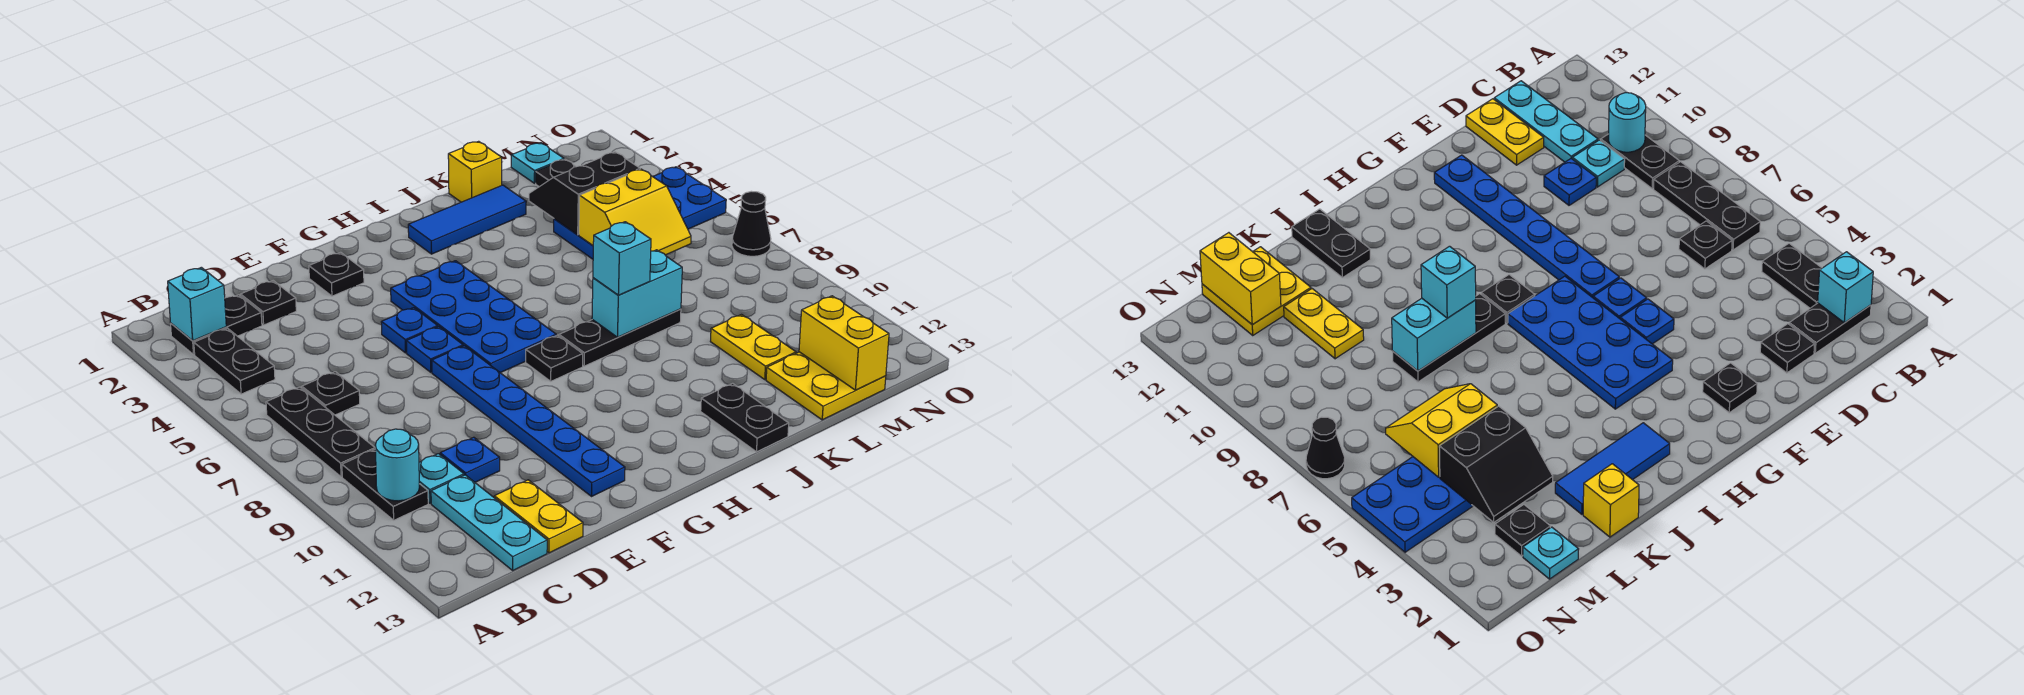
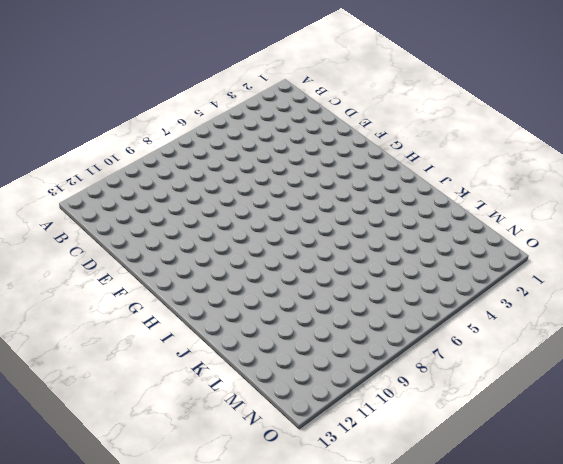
none -> black plate B2:C2 level 1
none -> black plate B3:B4 level 1
none -> black plate B6:B8 level 1
none -> black plate B9:B10 level 1

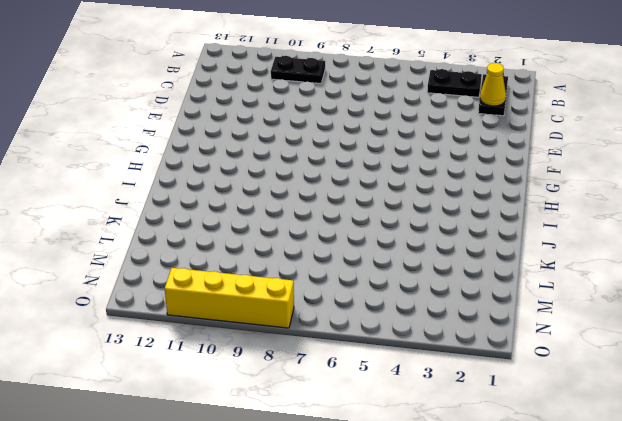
yellow cone C2 level 2 -> none
yellow brick O8:O11 level 1 -> none
none -> black plate B6:B8 level 1
none -> black plate C6 level 1
none -> cyan plate C10 level 1
none -> cyan plate C11:C13 level 1

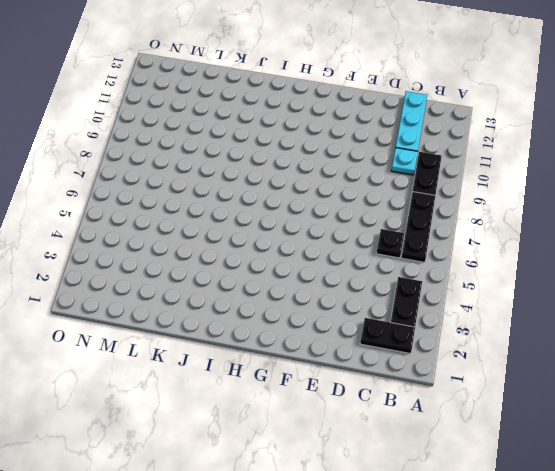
none -> black plate D2 level 1
none -> blue plate D10 level 1
none -> yellow plate D12:D13 level 1
none -> black plate F2 level 1

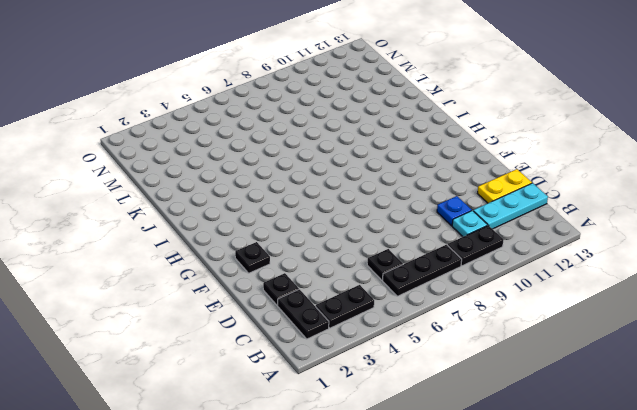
none -> blue plate F5 level 1
none -> blue plate F6 level 1
none -> blue plate F7:F12 level 1
none -> blue plate G4:H7 level 1

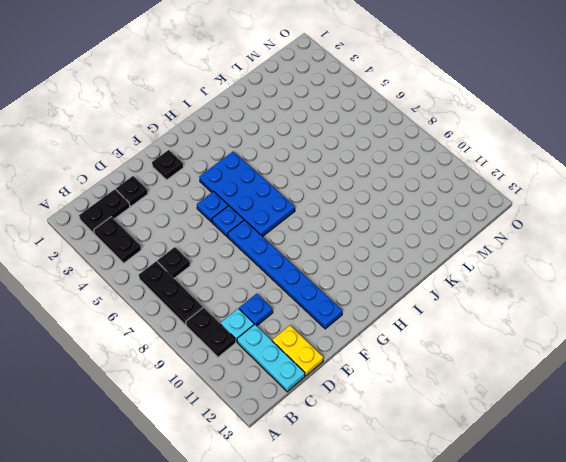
none -> black plate H8 level 1
none -> blue tile I2:K2 level 1
none -> black plate I8:K8 level 1
none -> black plate J12:J13 level 1

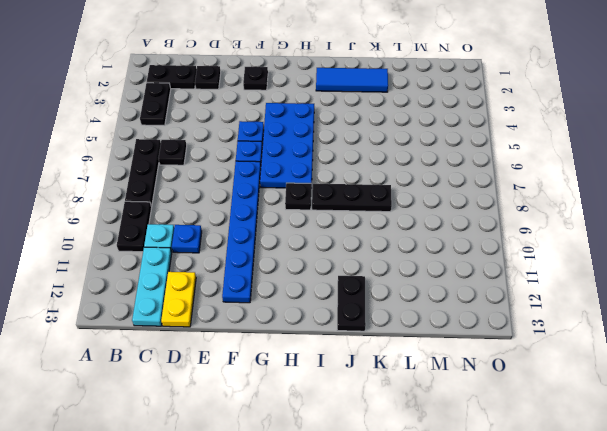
none -> yellow brick K1 level 1
none -> blue plate L4:O5 level 1
none -> yellow plate L10:L11 level 1
none -> yellow plate L12:M13 level 1

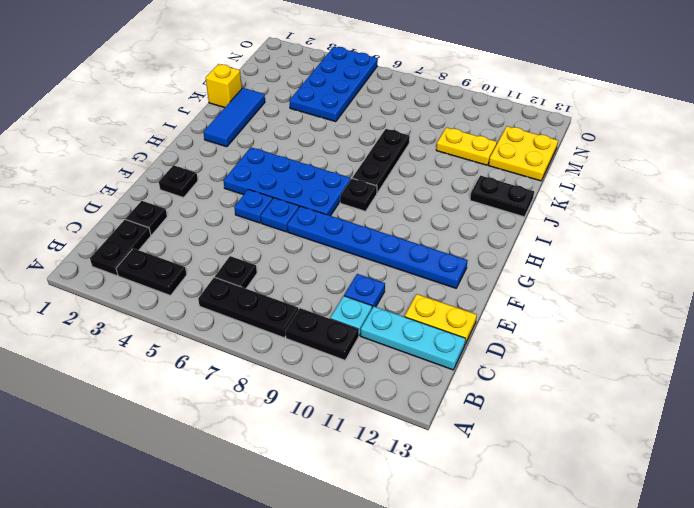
none -> cyan plate M1 level 1
none -> black plate M2 level 1
none -> black cone O7 level 1
none -> cyan brick B2 level 2

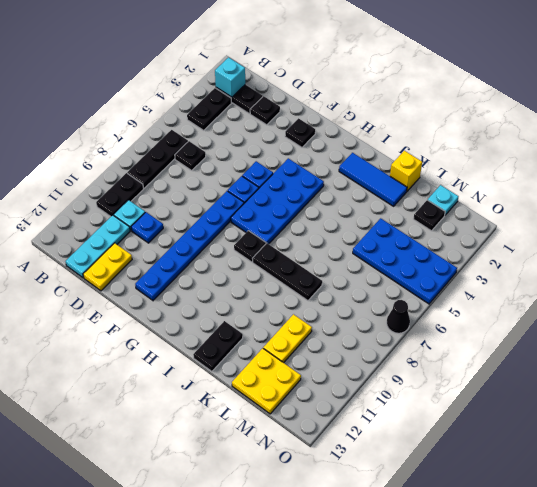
none -> cyan round brick B10 level 2
none -> cyan brick J8:K8 level 2
none -> black slope L3:M4 level 2 top 4
none -> yellow slope L5:M6 level 2 top 5

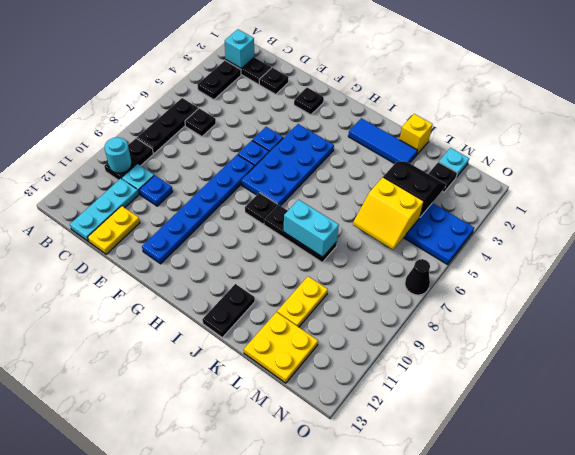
none -> yellow brick M12:M13 level 2
none -> cyan brick J8 level 3

